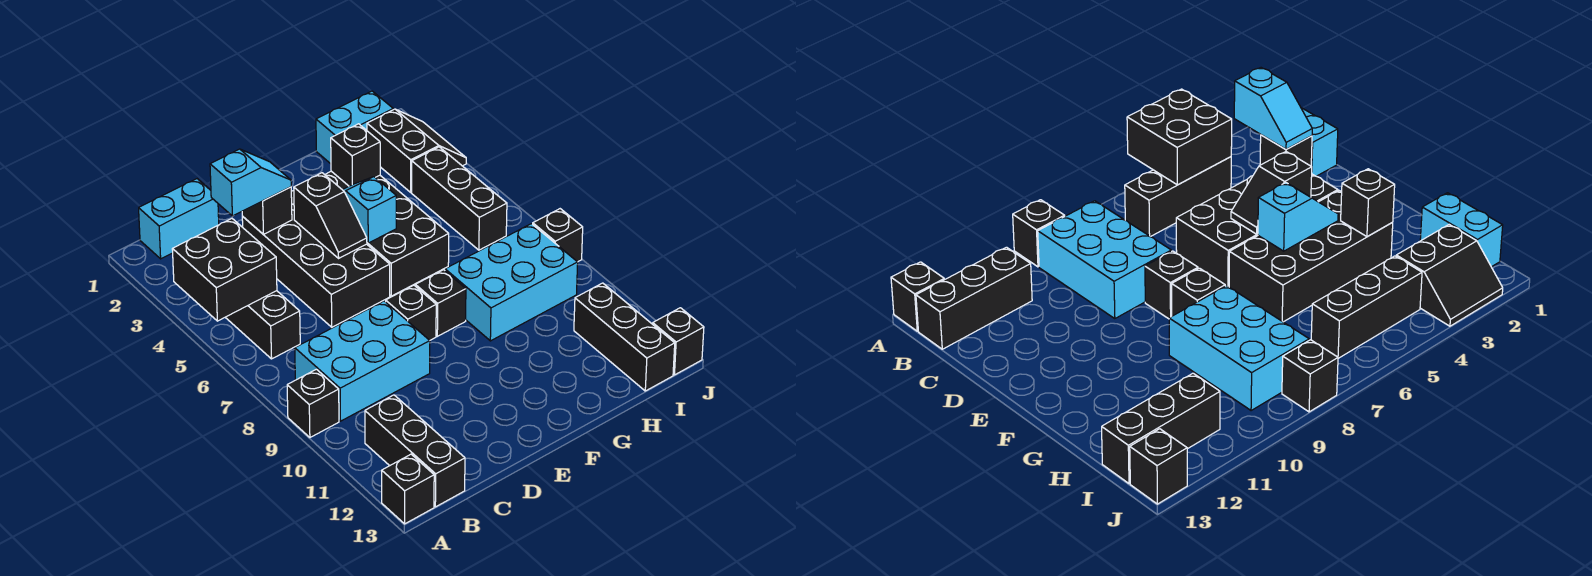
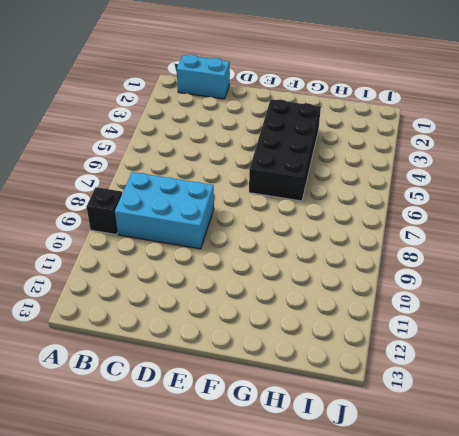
none -> black brick A13 level 1
none -> black brick B4:B6 level 1
none -> black brick B11:B13 level 1

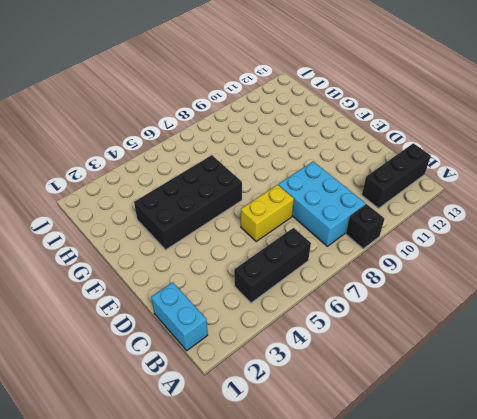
yellow brick D6:D7 level 1 -> black brick D3:E6 level 1
none -> black brick A13 level 1
none -> black brick E8 level 1
none -> black brick F8 level 1

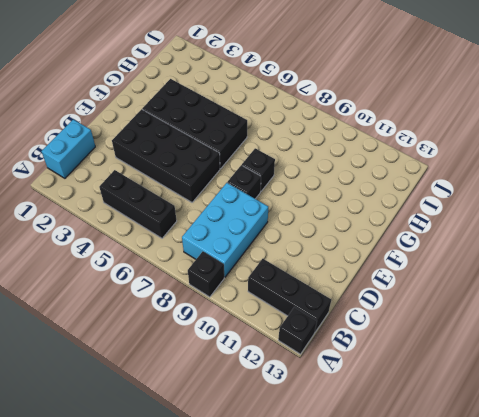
none -> cyan brick G8:I9 level 1
none -> cyan brick H1:I1 level 1
none -> black slope I2:J3 level 1 top I

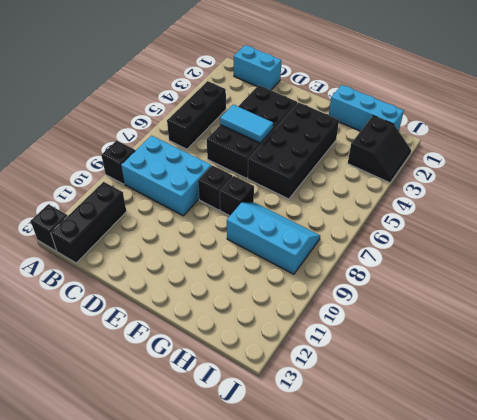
cyan tile D5:E5 level 2 -> black slope E4:E5 level 2 top 4
cyan brick G1:I1 level 1 -> cyan brick H1:I1 level 1
cyan slope G8:I9 level 1 top 9 -> cyan brick G8:I9 level 1
none -> black brick I4:I6 level 1
none -> black brick I11:I13 level 1
none -> black brick J8 level 1

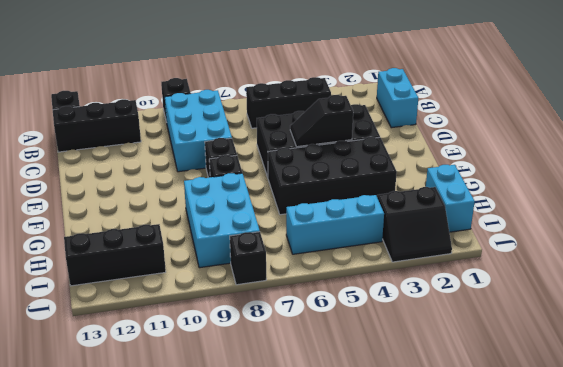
cyan brick I4:I6 level 1 -> black brick I4:I6 level 1
none -> black brick J13 level 1
none -> black brick A4:B5 level 2
none -> black brick D3 level 2

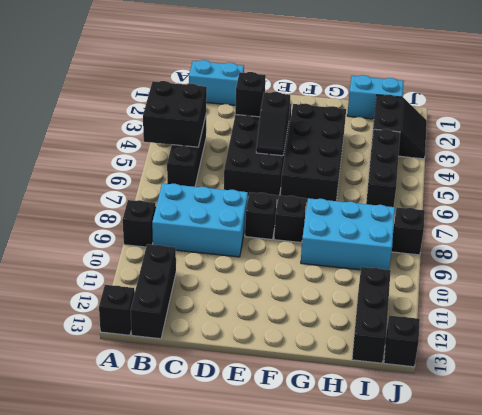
none -> cyan slope F4:F5 level 2 top 5
none -> black brick G3 level 2
none -> cyan slope C3:D3 level 3 top C

